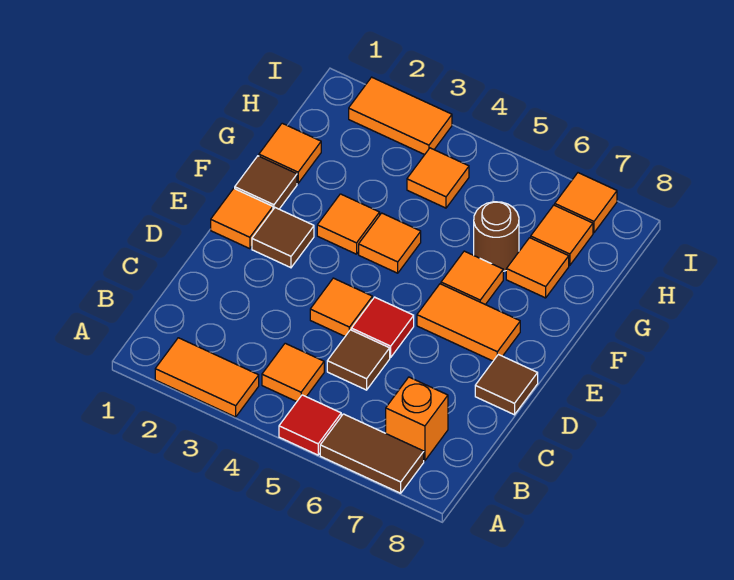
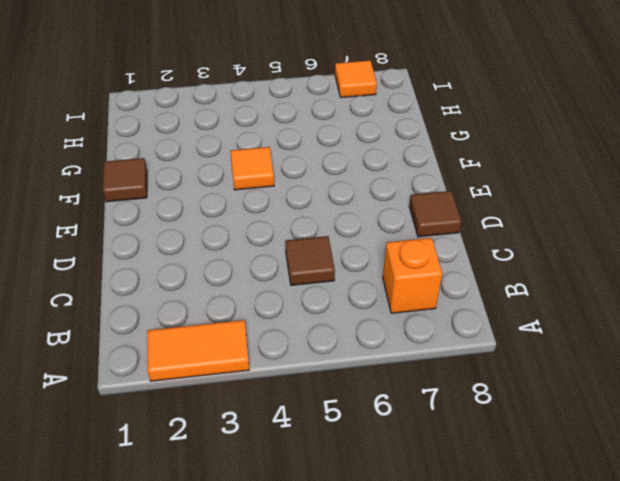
none -> red tile A5 level 1
none -> brown tile A6:A7 level 1
none -> orange tile B4 level 1

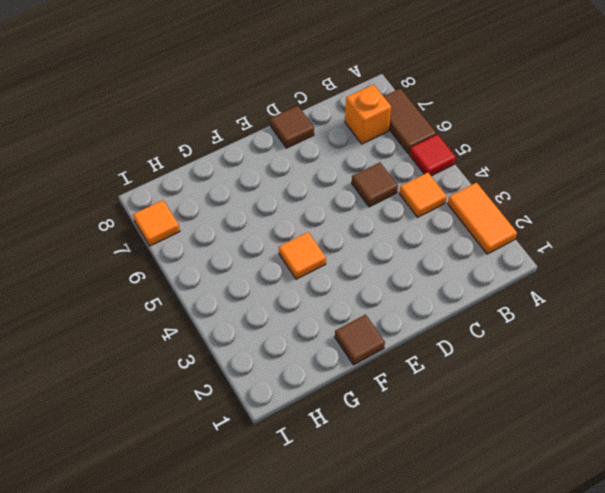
none -> orange tile D4 level 1
none -> red tile D5 level 1
none -> orange tile E1 level 1

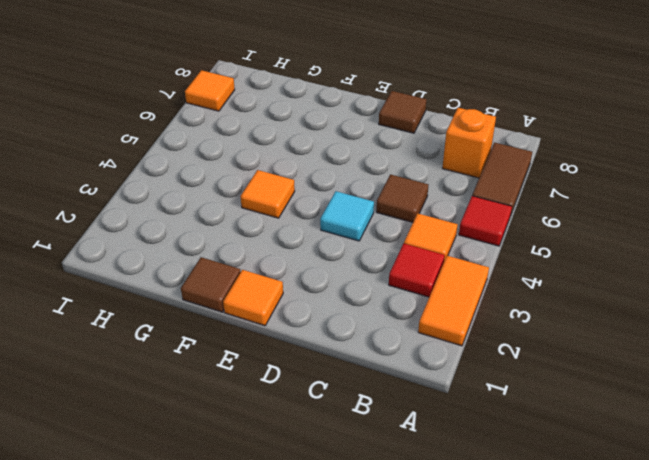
red tile B3 level 1 -> red tile D5 level 1
cyan tile D4 level 1 -> orange tile D4 level 1
none -> brown tile E2 level 1
none -> orange tile E6:E7 level 1
none -> orange tile F3 level 1

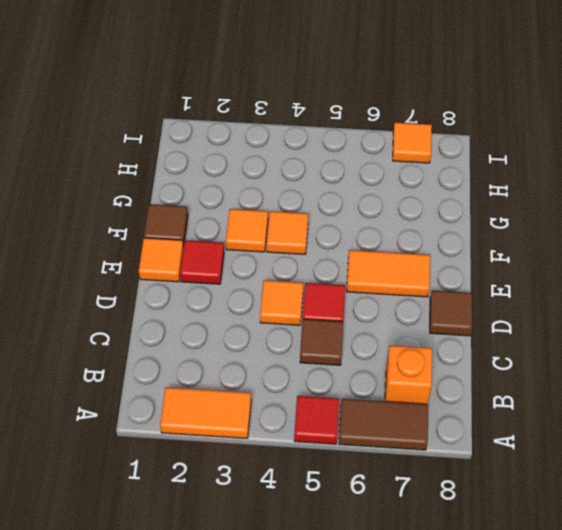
red tile E2 level 1 -> brown tile E2 level 1
none -> orange tile B4 level 1
none -> orange tile F6 level 1
none -> orange tile G1 level 1

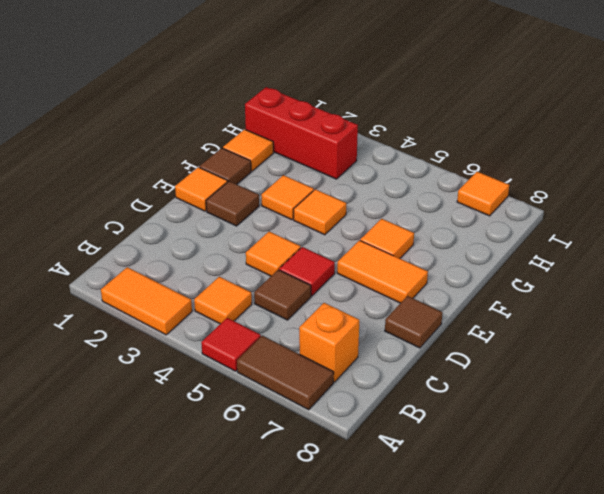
red brick H1:H3 level 1 -> none
none -> brown round brick G6 level 1
none -> orange tile G7 level 1
none -> orange tile H4 level 1

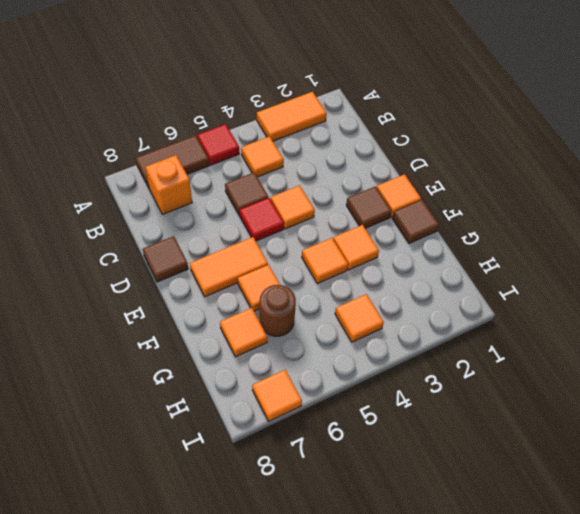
none -> orange tile G1 level 1
none -> orange tile H7 level 1
none -> orange tile I2:I3 level 1

